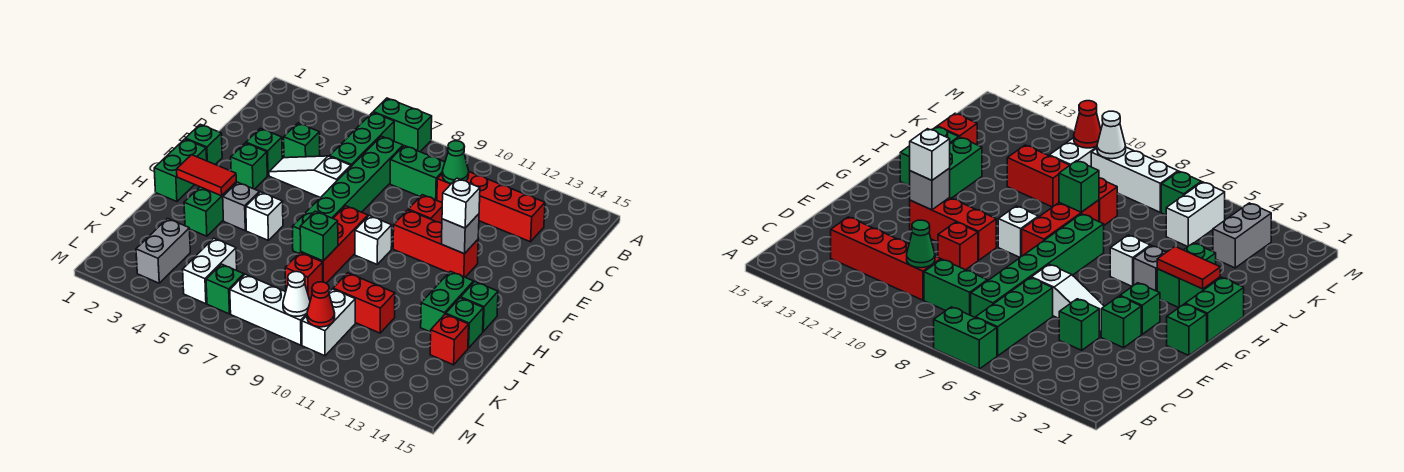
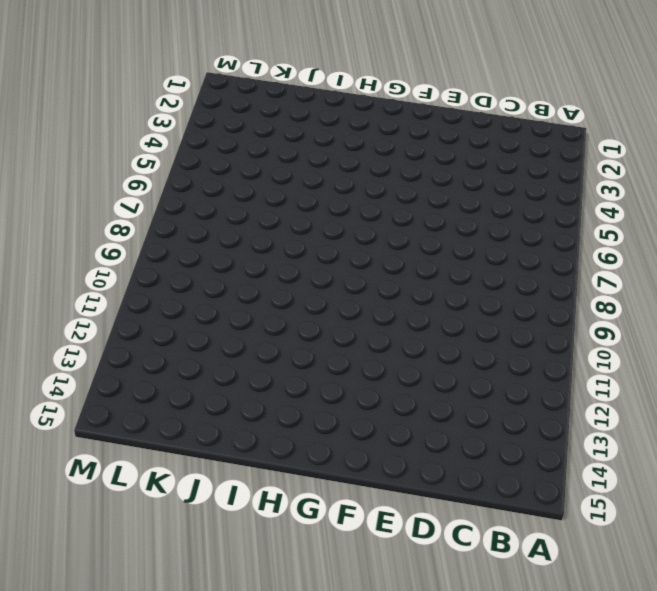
none -> green brick A6:A7 level 1
none -> green brick B6:D6 level 1
none -> green brick C7:H7 level 1
none -> green brick C8:C9 level 1

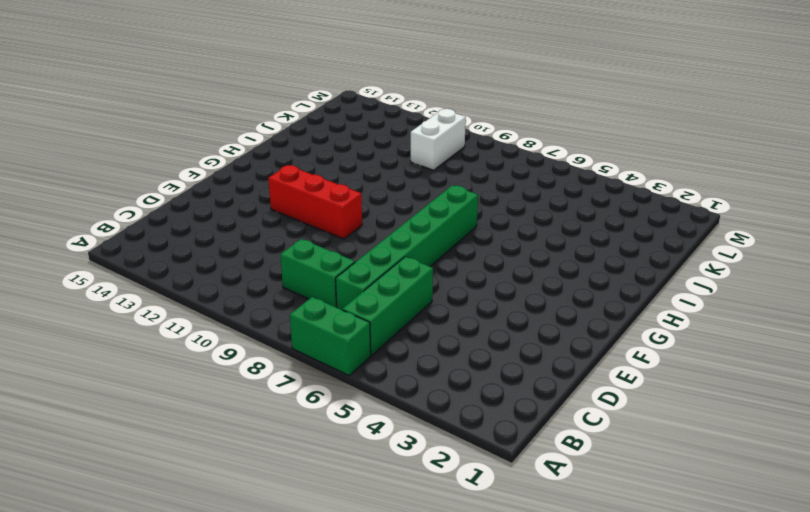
none -> red brick C10:C13 level 1
none -> green brick D4 level 1
none -> green brick E3 level 1
none -> white slope E4:E6 level 1 top 6

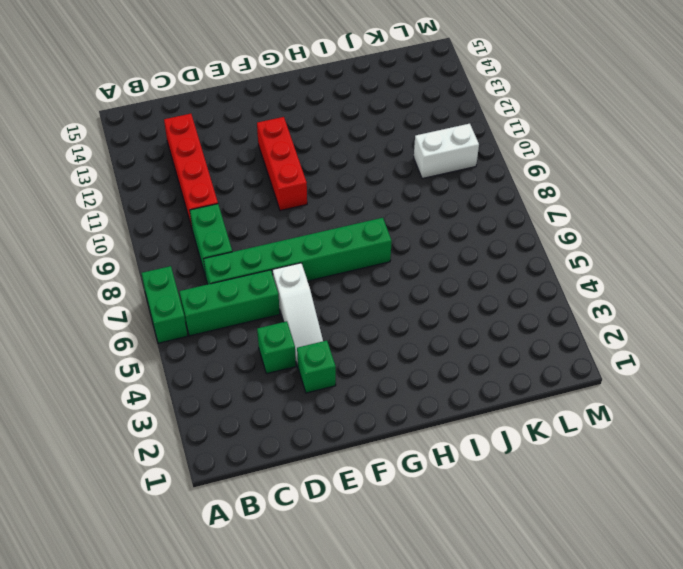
none -> red brick E10 level 1
none -> green brick F1 level 1
none -> green brick F3 level 1
none -> green brick G1:H1 level 1

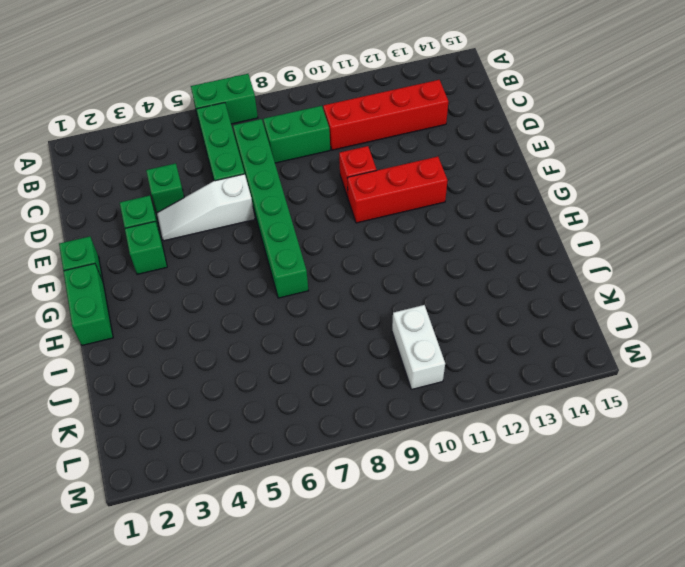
none -> red brick G8:I8 level 1
none -> white brick G9 level 1
none -> green brick H3:I3 level 1
none -> grey brick H4 level 1

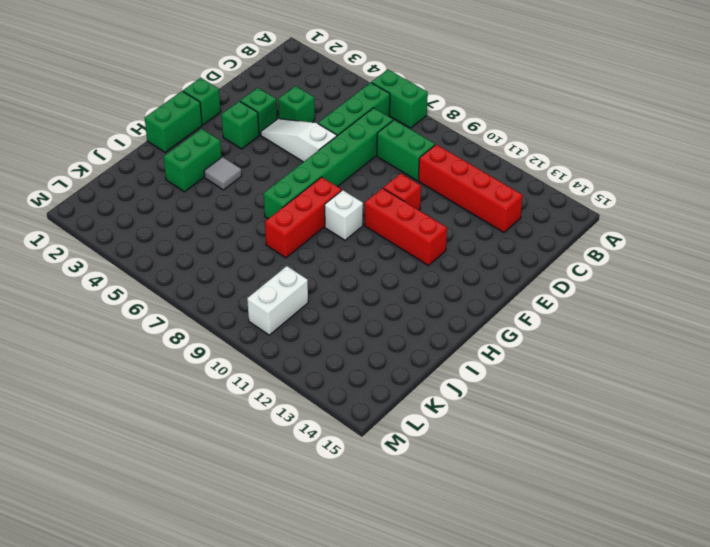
grey tile H4 level 1 -> grey brick H4 level 1
none -> white brick H5 level 1
none -> green brick H13:I13 level 1
none -> green brick H14 level 1
none -> green brick I14 level 1

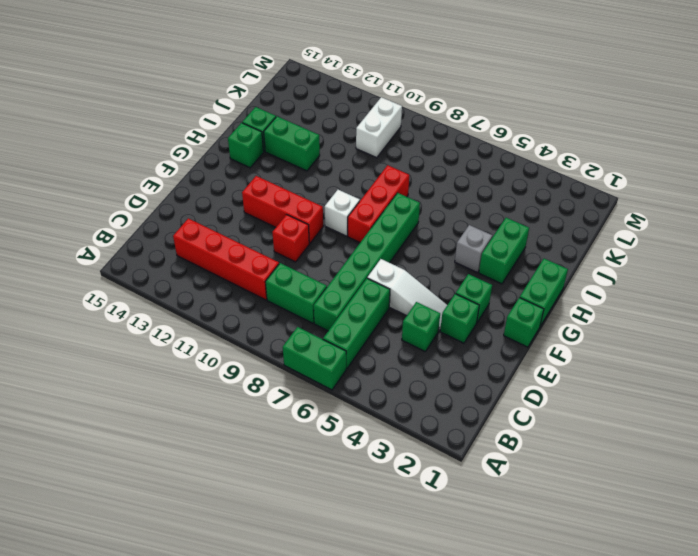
green brick I12:I13 level 1 -> green brick H13:I13 level 1
none -> white brick H5 level 1
none -> red brick J8 level 1
none -> red brick J10:J11 level 1
none -> red brick J14 level 1

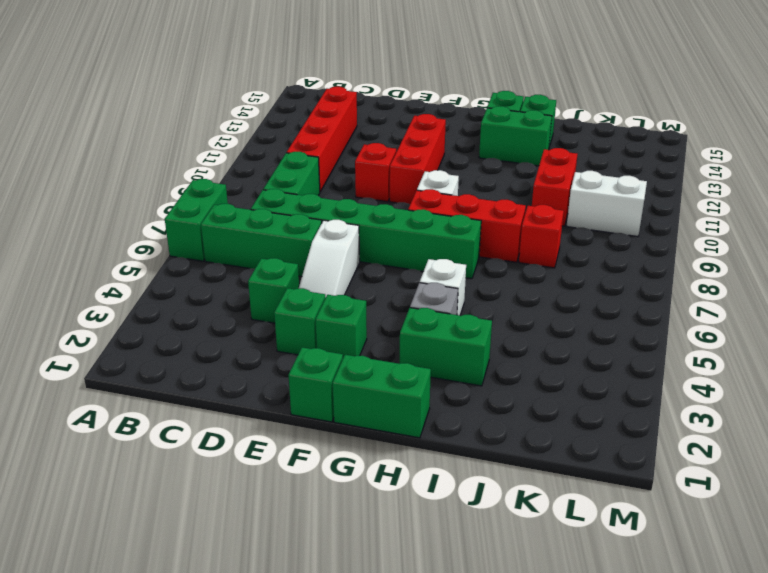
none -> red brick J14 level 1
none -> grey brick K3:L3 level 1
none -> white brick K5:L5 level 1
none -> green brick L6 level 1

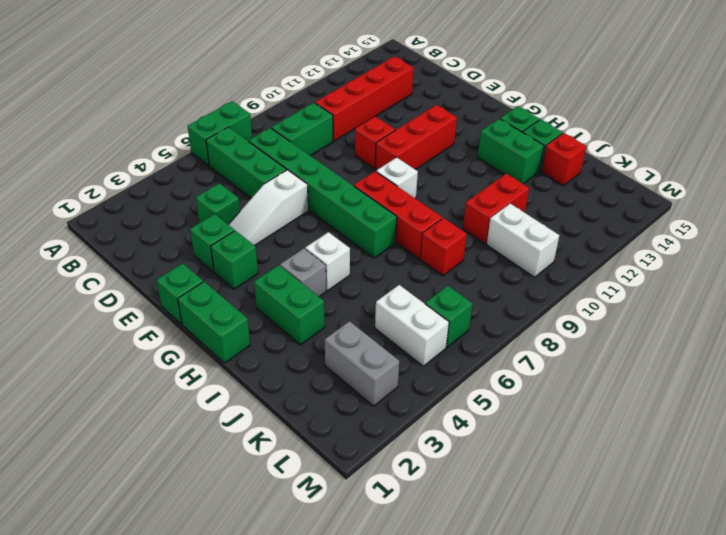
none -> white brick L7:L9 level 1
none -> green cone C10 level 2
none -> grey brick F12 level 2
none -> red tile H2:H3 level 2

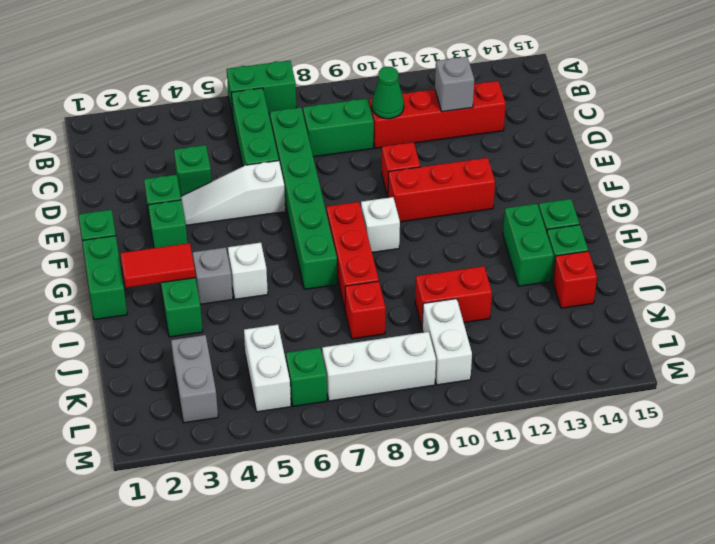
grey brick C12 level 2 -> grey brick F12 level 2
none -> green brick I8 level 2
none -> white cone L9 level 2
none -> red cone L10 level 2
none -> white brick F12 level 3

